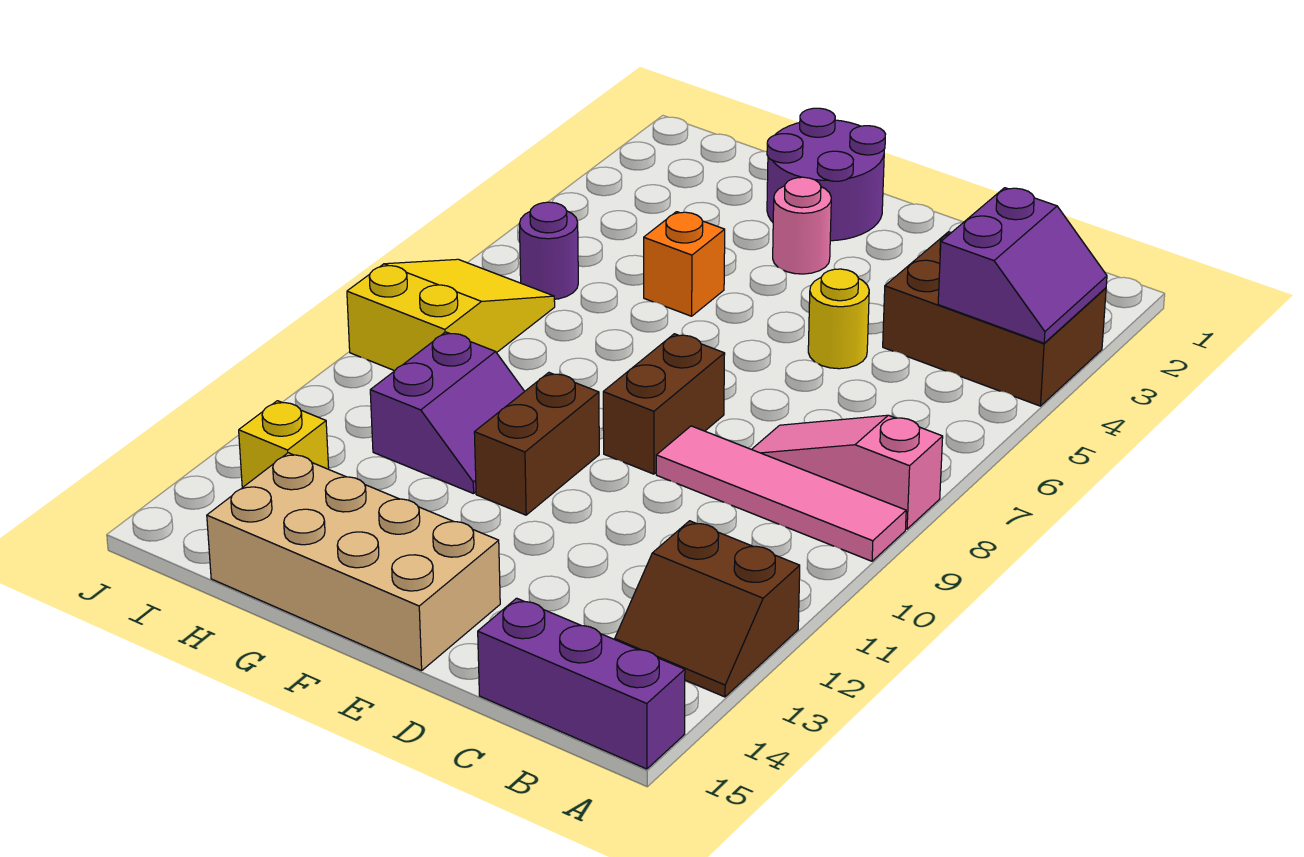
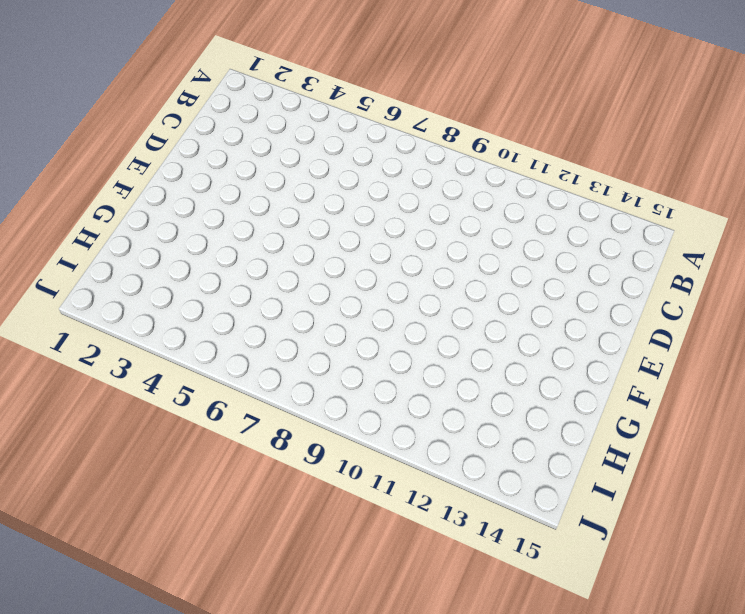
none -> brown brick A3:C4 level 1
none -> pink slope A8:C8 level 1 top A
none -> pink tile A9:D9 level 1

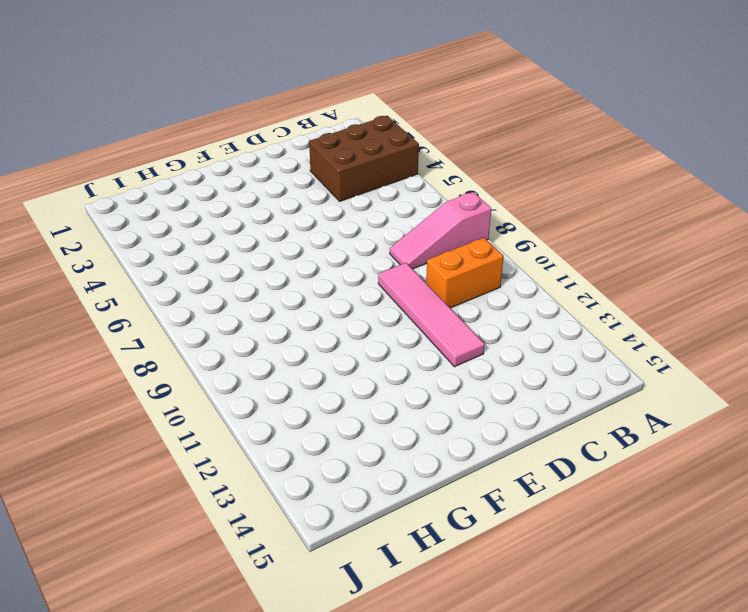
orange brick B10:C10 level 1 -> none
pink tile D9:D12 level 1 -> pink tile A9:D9 level 1
none -> brown slope A12:B13 level 1 top 12
none -> purple brick A15:C15 level 1
none -> yellow round brick D5 level 1

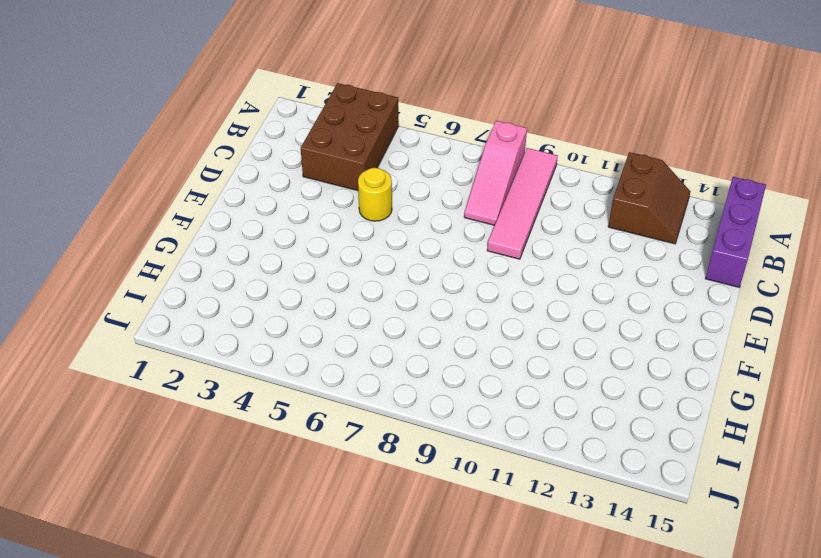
none -> brown brick E8:E9 level 1
none -> tan brick E14:H15 level 1
none -> purple round brick F1:G2 level 1

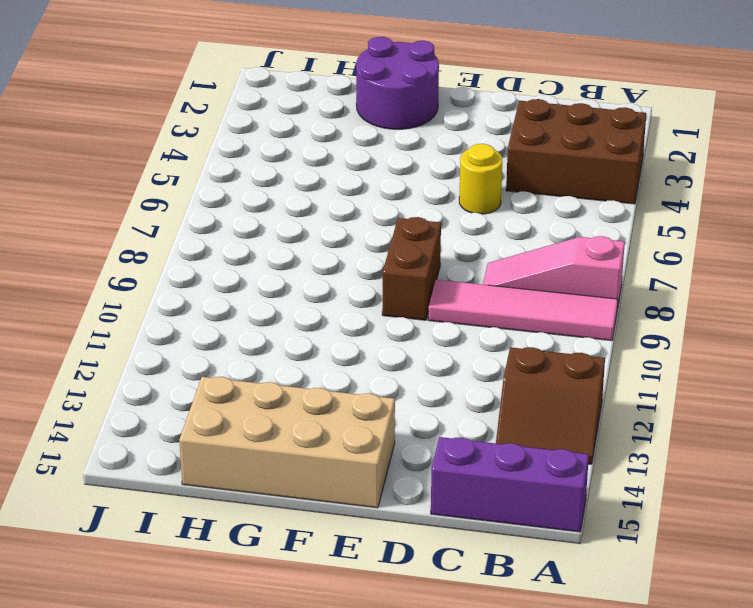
none -> pink round brick F3 level 1
none -> brown brick F10:F11 level 1
none -> orange brick G5 level 1

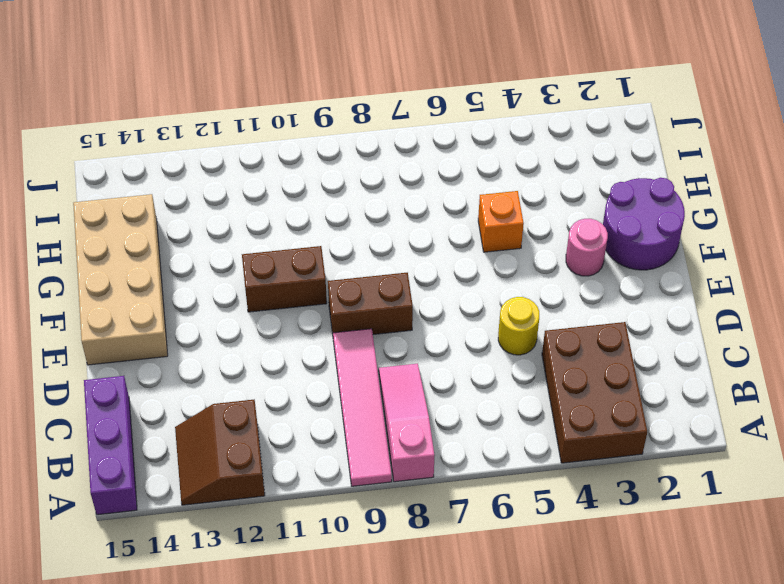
none -> purple slope G10:H11 level 1 top H
none -> purple round brick I6 level 1
none -> yellow slope I7:J9 level 1 top 9

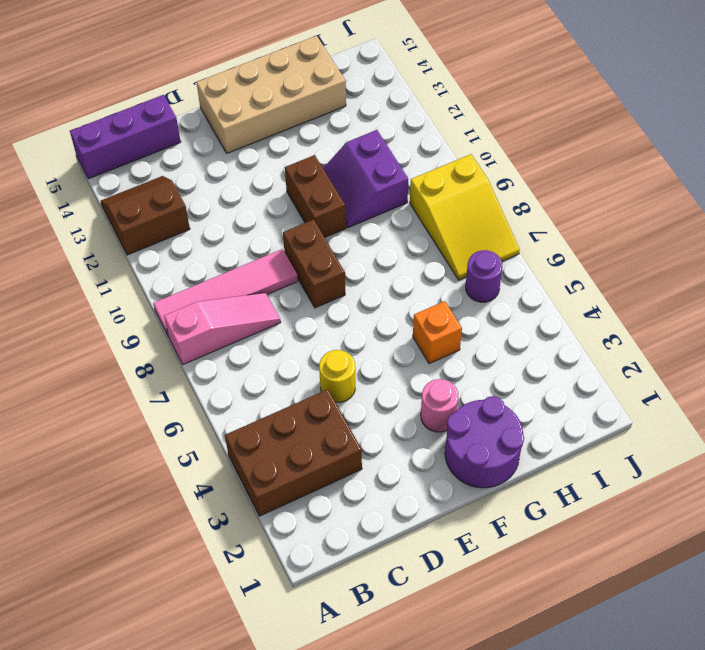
none -> yellow brick I13 level 1
none -> purple slope A3:B4 level 2 top B

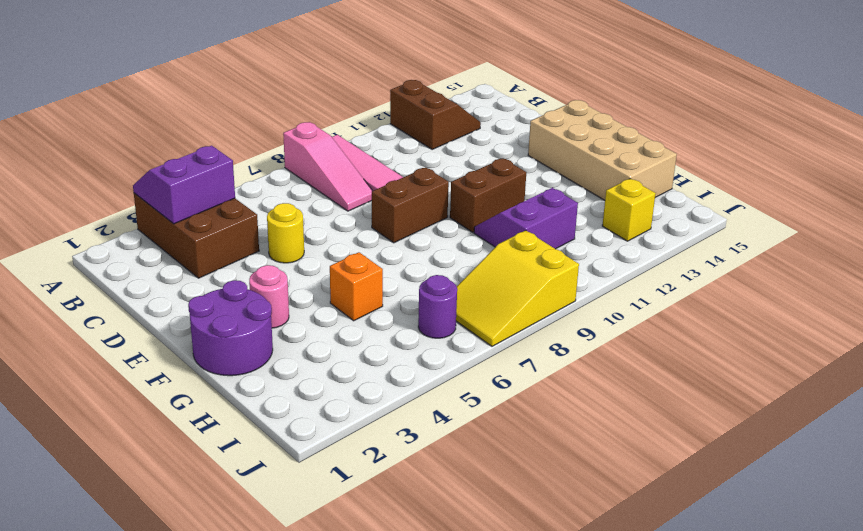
none -> purple brick A15:C15 level 1

